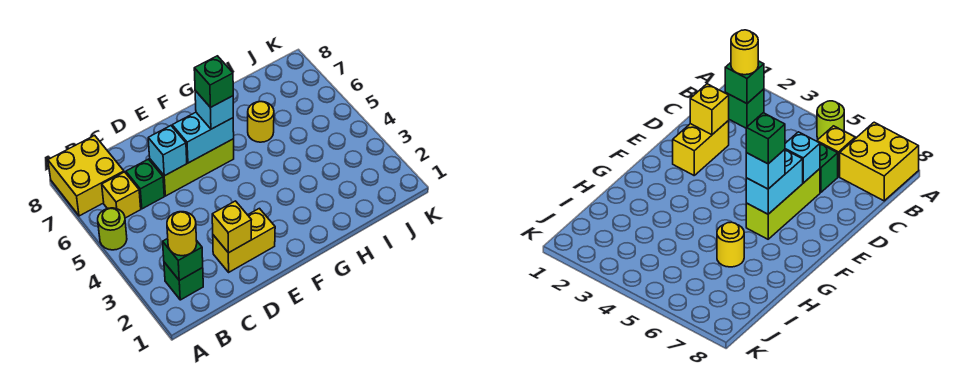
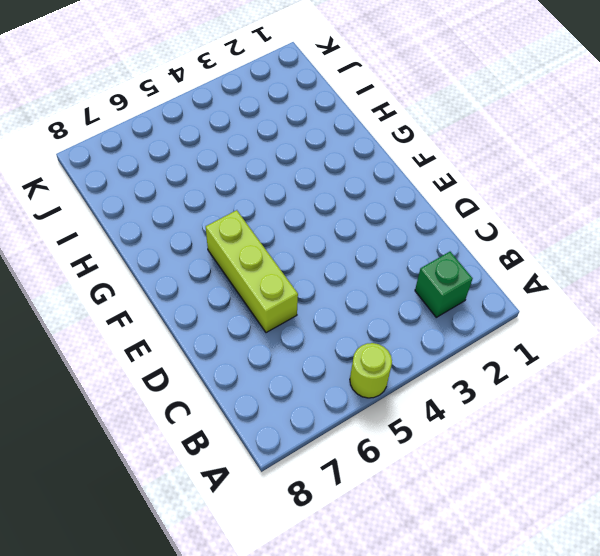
none -> yellow brick A7:B8 level 1
none -> yellow brick B6 level 1
none -> green brick C6 level 1

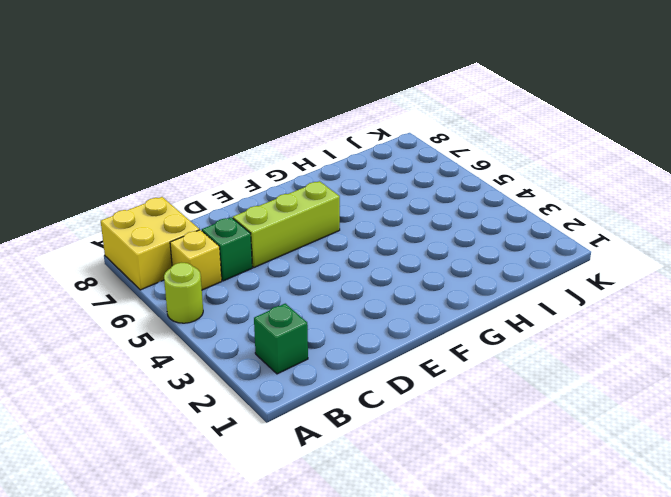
none -> yellow brick D2:E2 level 1
none -> yellow round brick H6 level 1
none -> green brick B2 level 2

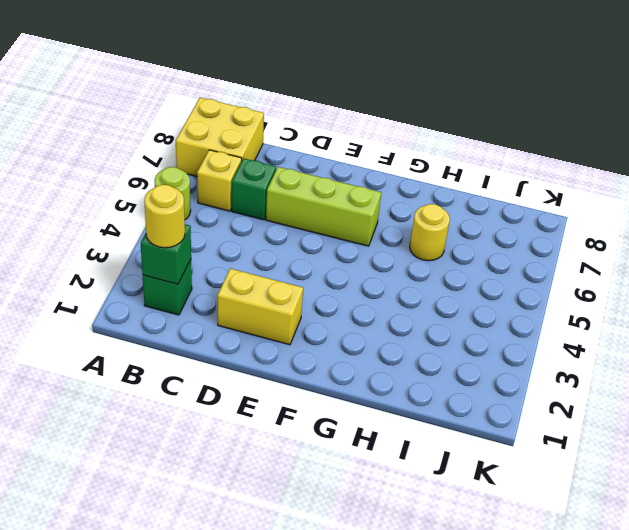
none -> yellow brick D2 level 2
none -> cyan brick D6 level 2
none -> cyan brick E6:F6 level 2

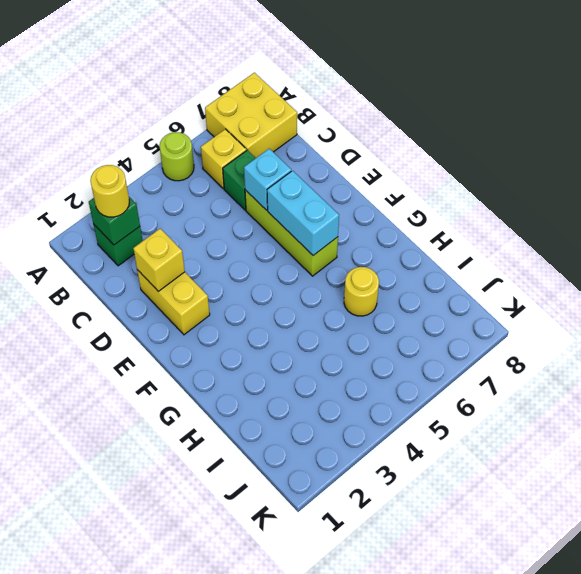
none -> cyan brick F6 level 3
none -> green brick F6 level 4

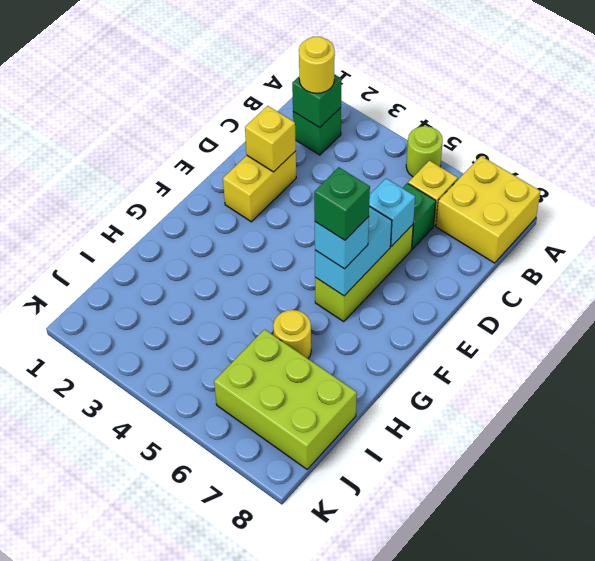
lime brick I6:J8 level 1 -> none

